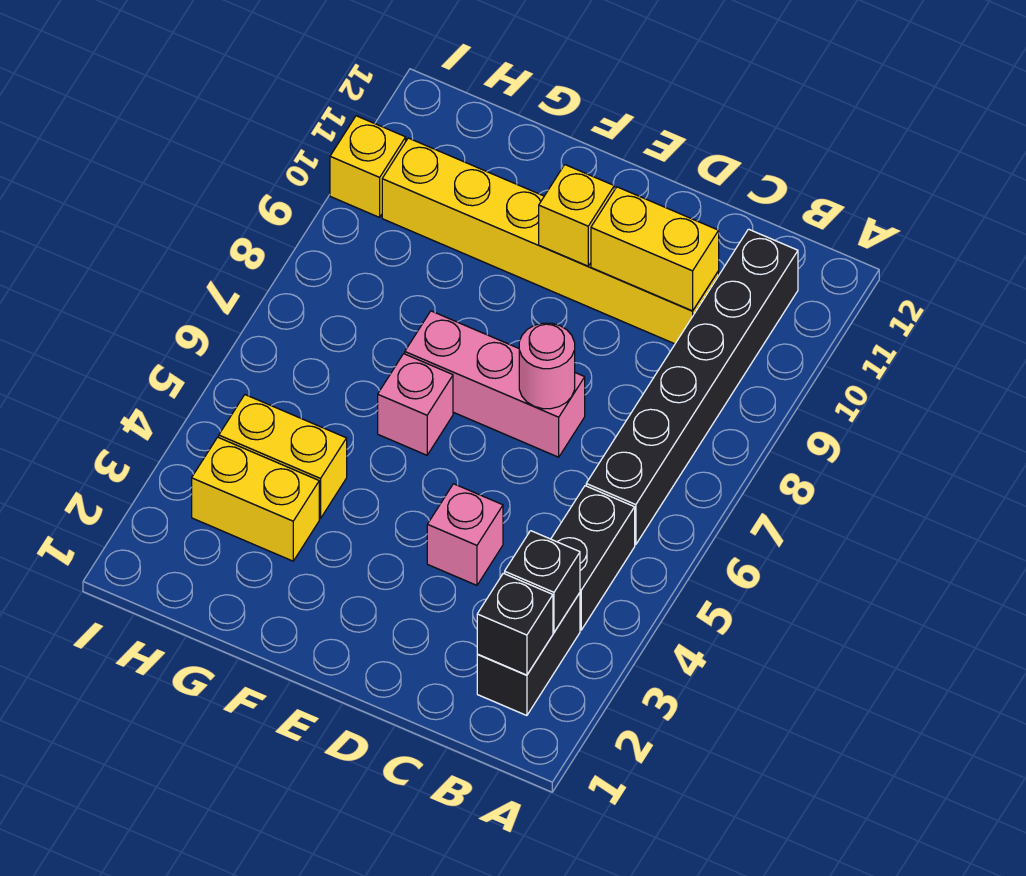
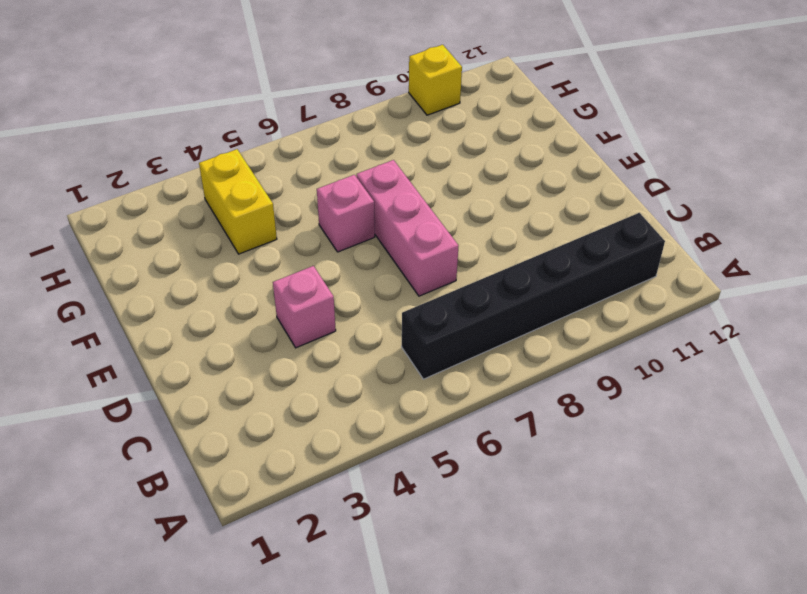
none -> black brick B2:B3 level 1
none -> black brick B4:B5 level 1
none -> yellow brick C10:H10 level 1

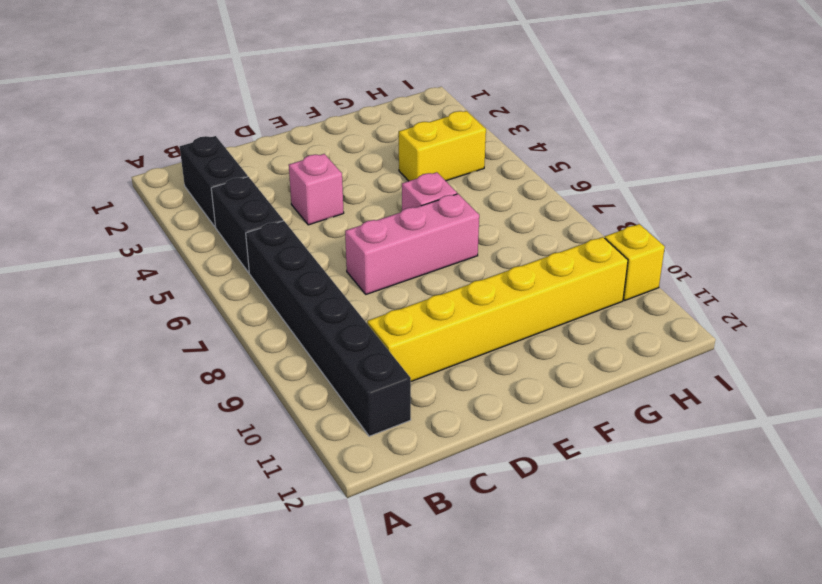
none -> yellow brick G3:H3 level 1
none -> black brick B2 level 2
none -> black brick B3 level 2

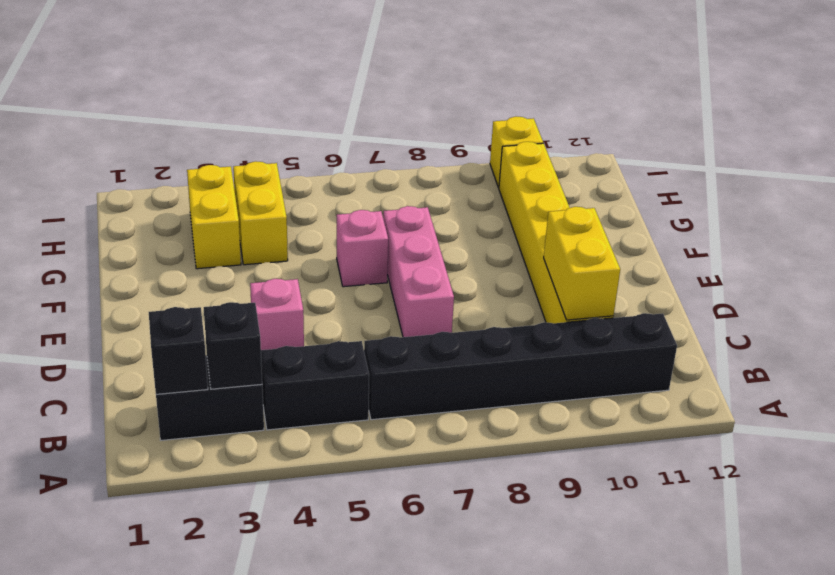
none -> pink round brick D7 level 2
none -> yellow brick E10 level 2

